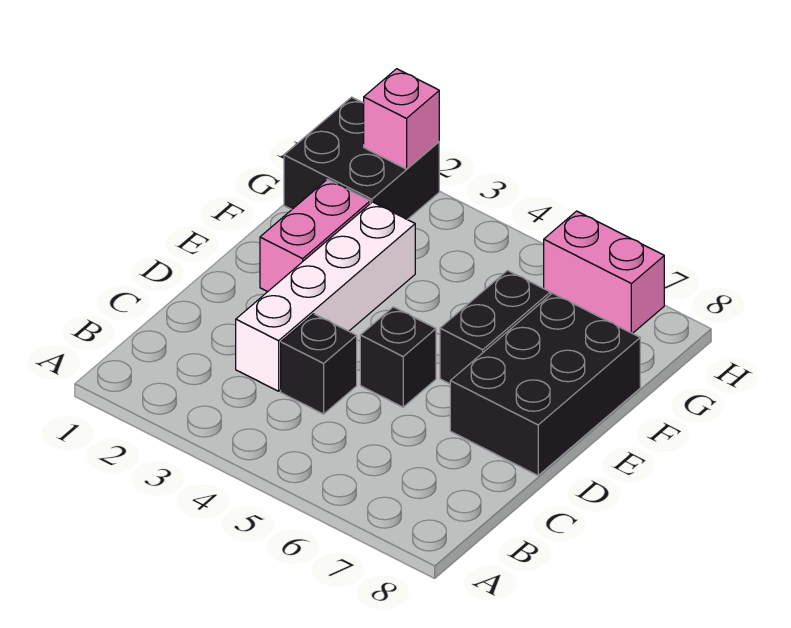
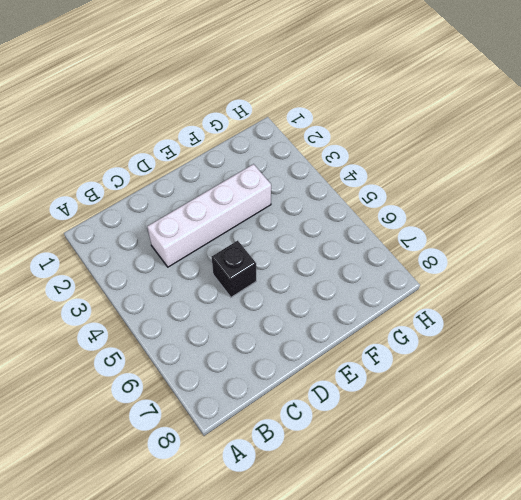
none -> black brick C4 level 1
none -> black brick D7:F8 level 1

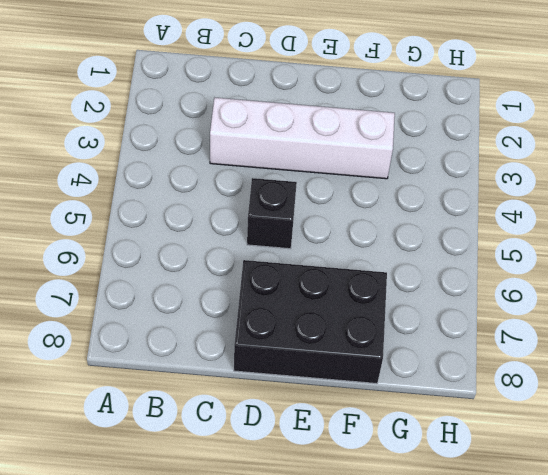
none -> black brick C4 level 1
none -> pink brick E2:F2 level 1

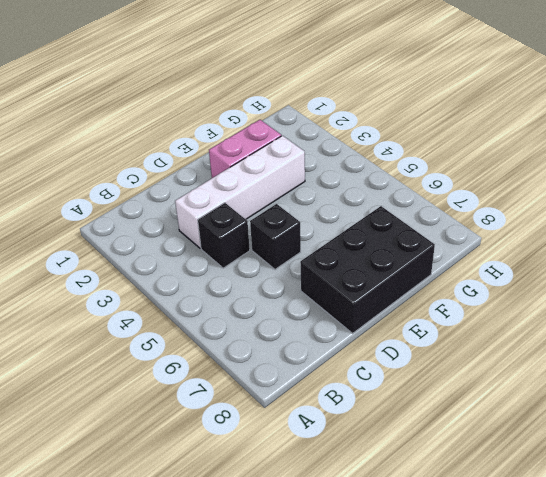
none -> black brick E6:F6 level 1
none -> black brick G1:H2 level 1

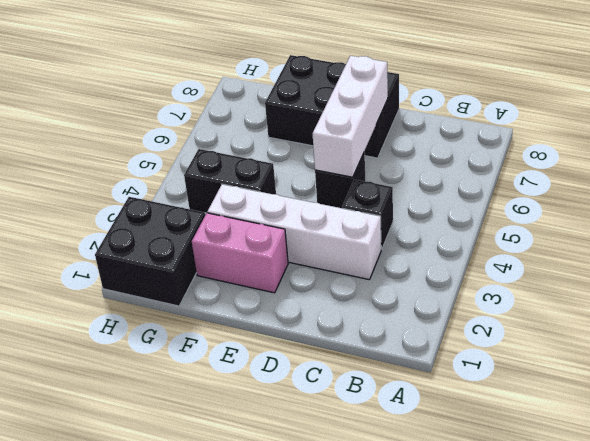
white brick D5:D7 level 2 -> none
black brick F4:G4 level 1 -> black brick E6:F6 level 1
none -> pink brick H6:H7 level 1
none -> pink brick H2 level 2

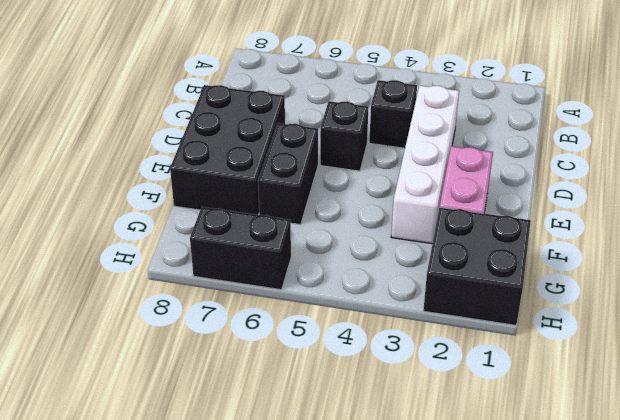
black brick H6:H7 level 1 -> pink brick H6:H7 level 1
none -> pink brick H2 level 2

